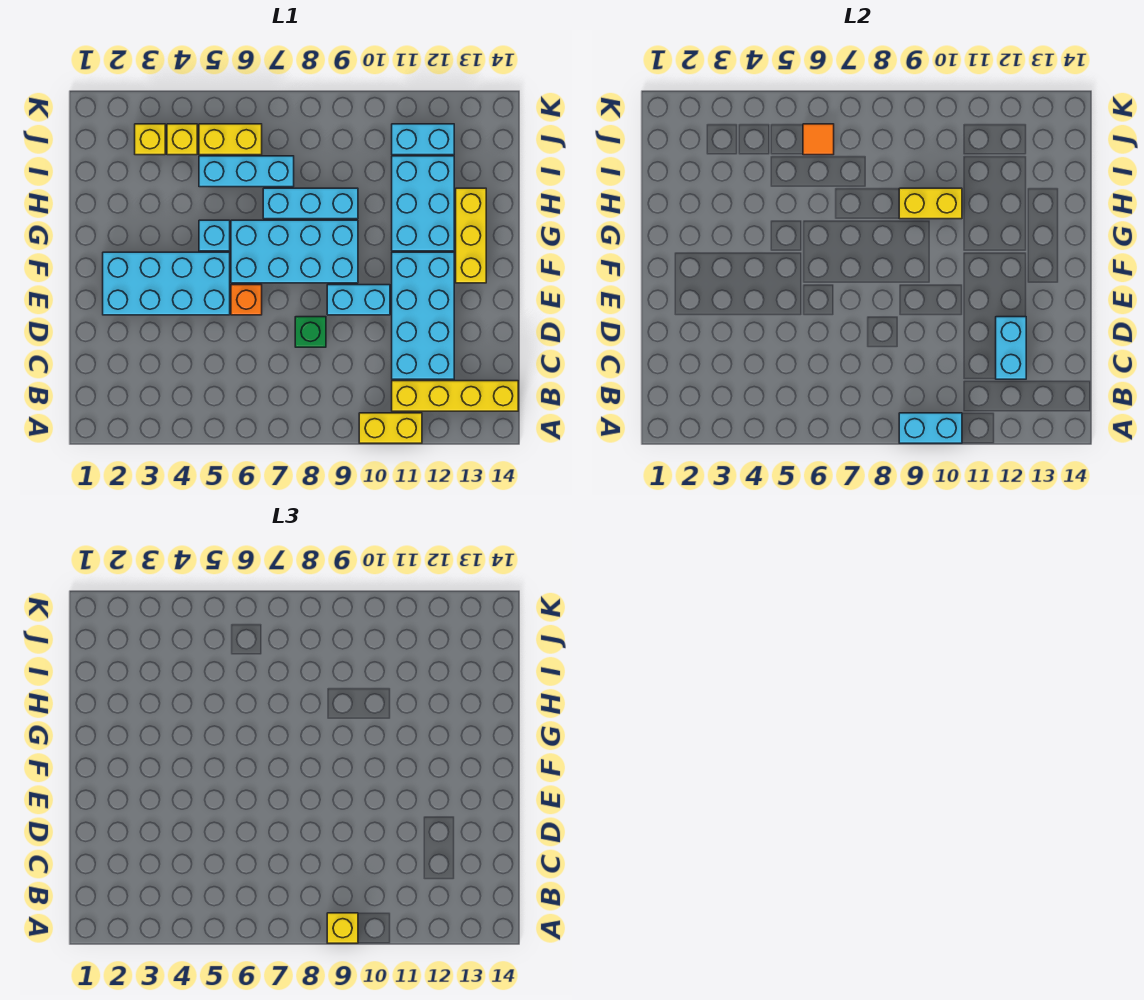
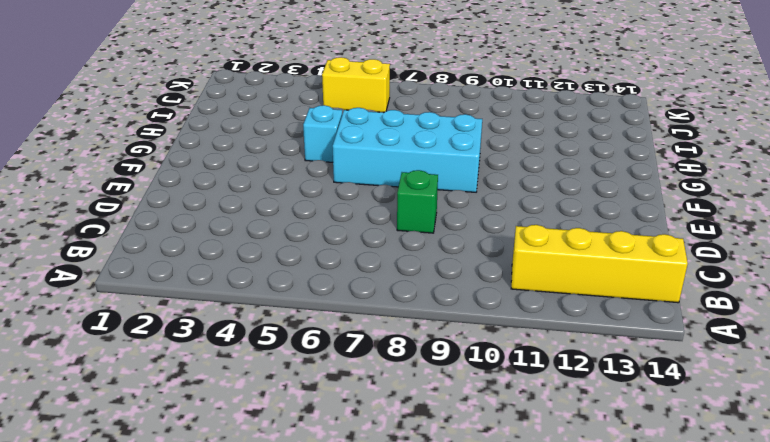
none -> yellow brick A10:A11 level 1
none -> cyan brick C11:F12 level 1
none -> cyan brick E2:F5 level 1

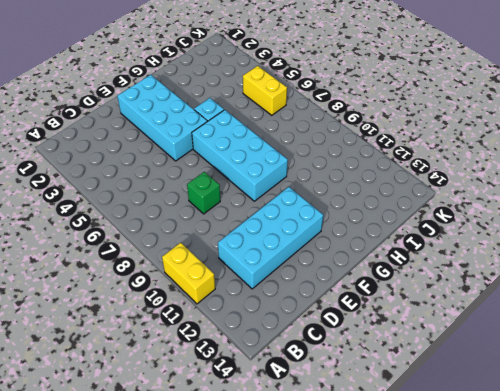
none -> yellow brick B11:B14 level 1
none -> orange brick E6 level 1
none -> cyan brick E9:E10 level 1

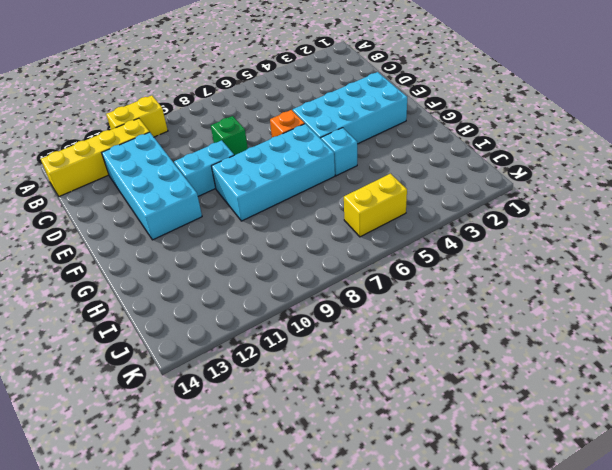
none -> yellow brick F13:H13 level 1
none -> cyan brick G11:I12 level 1
none -> cyan brick H7:H9 level 1

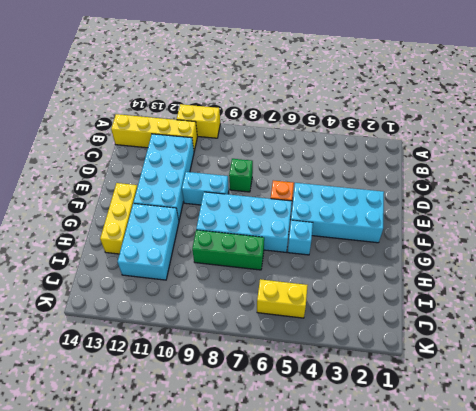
green brick H7:H9 level 1 -> cyan brick H7:H9 level 1
none -> cyan brick I5:I7 level 1
none -> yellow brick J3 level 1
none -> yellow brick J4 level 1

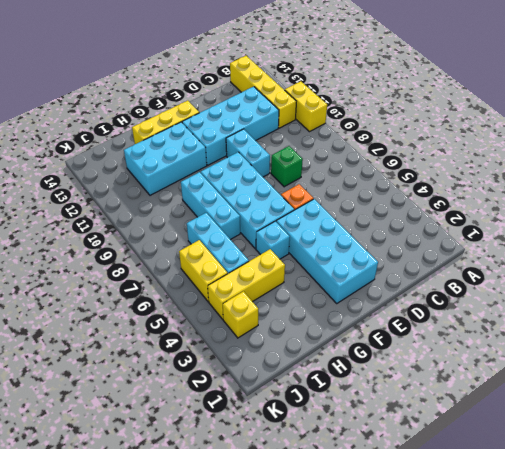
yellow brick H4:J4 level 1 -> yellow brick J4 level 1
none -> cyan brick J11:J12 level 1
none -> cyan brick A9:A10 level 2
none -> cyan brick C12:D12 level 2

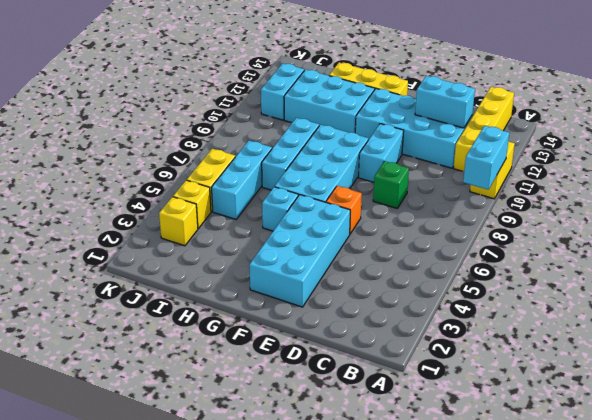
none -> yellow brick H9:H10 level 2
none -> orange tile J6 level 2
none -> yellow brick A9 level 3

